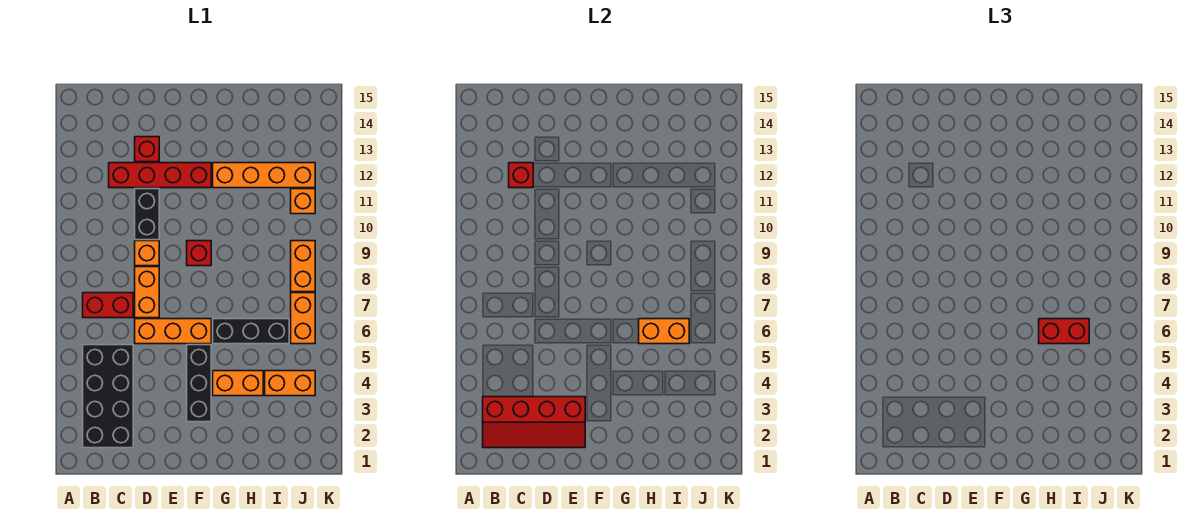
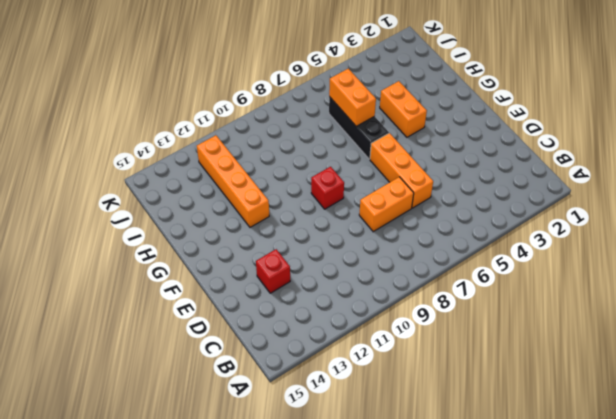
none -> black brick B2:C5 level 1
none -> red brick B7:C7 level 1
none -> red brick C12:F12 level 1

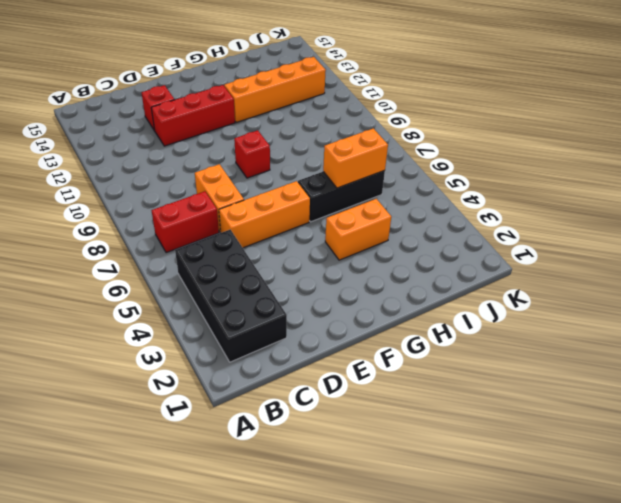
red brick D12:F12 level 1 -> red brick C12:F12 level 1
none -> orange brick D9 level 1
none -> black brick D10:D11 level 1
none -> black brick F3:F5 level 1

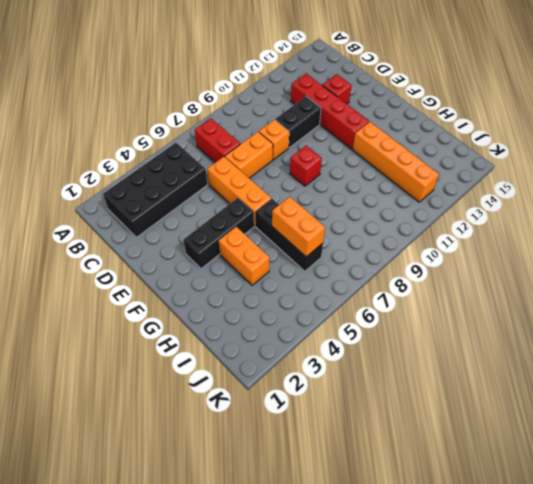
none -> orange brick I4:J4 level 1
none -> orange brick J6:J7 level 1
none -> orange brick J8:J9 level 1

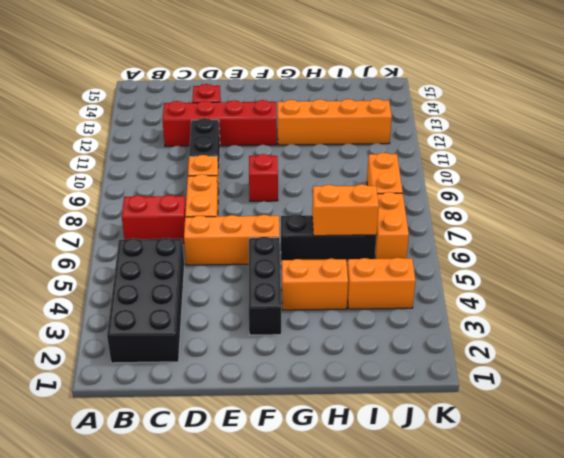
none -> orange brick J11 level 1
none -> red slope B2:E3 level 2 top 3
none -> red brick C12 level 2

